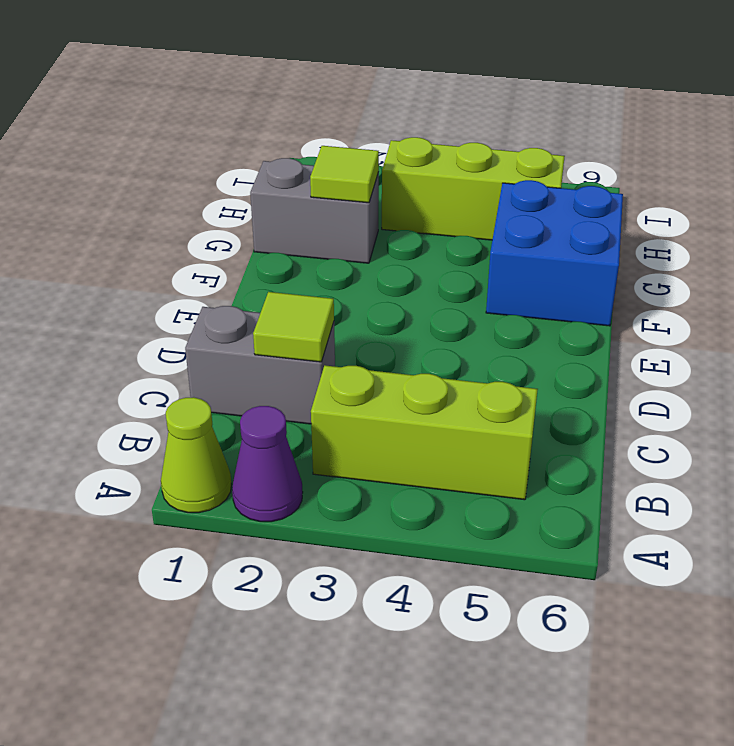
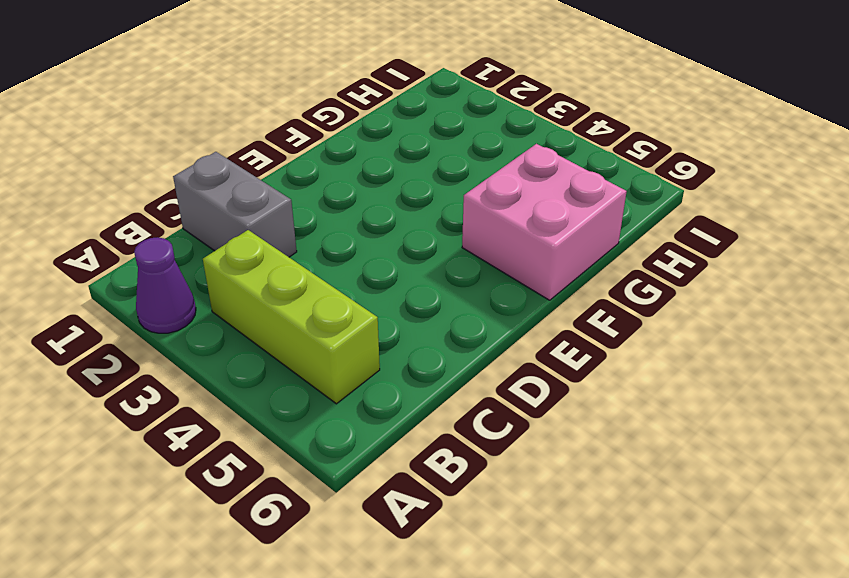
pink brick F5:G6 level 1 -> blue brick F5:G6 level 1
none -> lime cone A1 level 1
none -> grey brick G1:G2 level 1

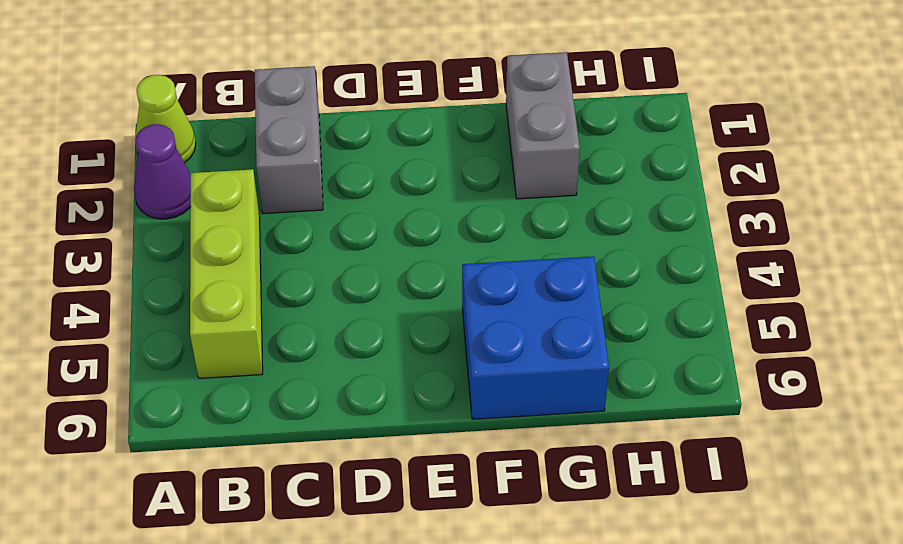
none -> lime brick H3:H5 level 1
none -> lime tile C2 level 2

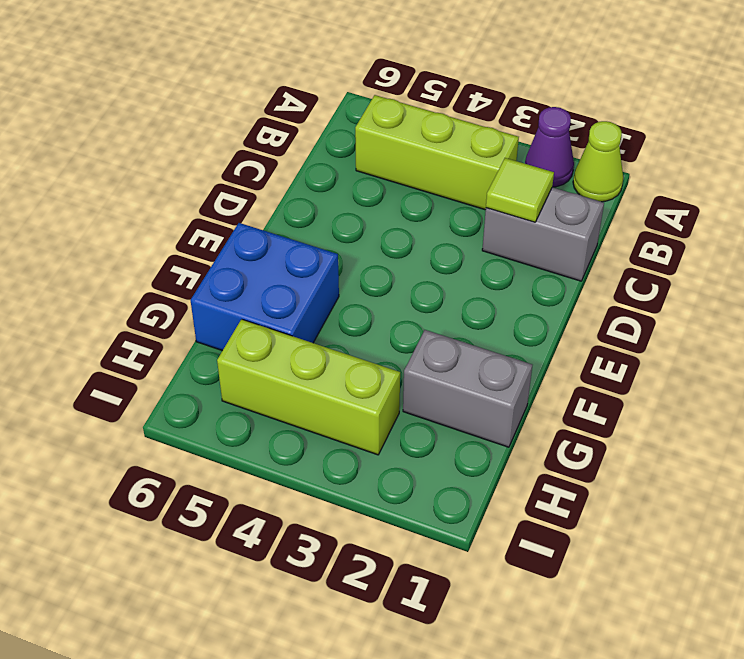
none -> lime tile G2 level 2

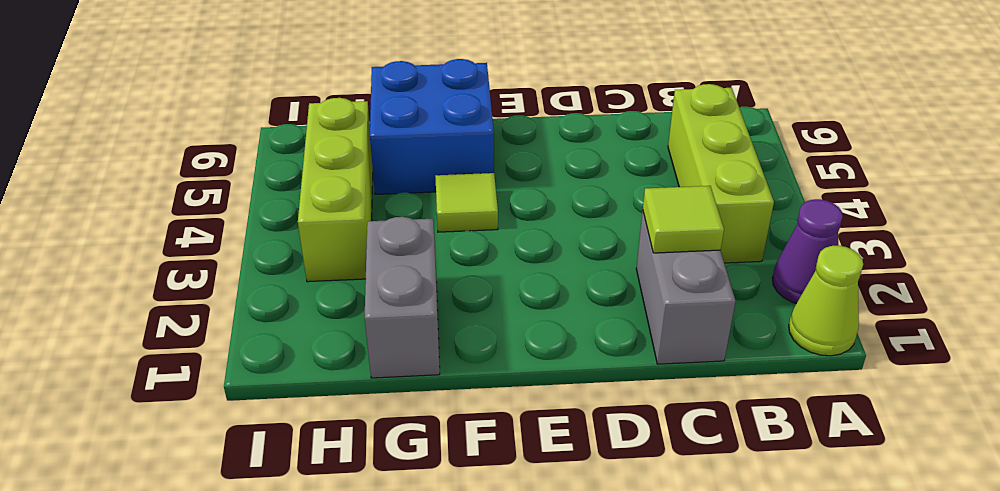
lime tile F4 level 1 -> lime tile G2 level 2

